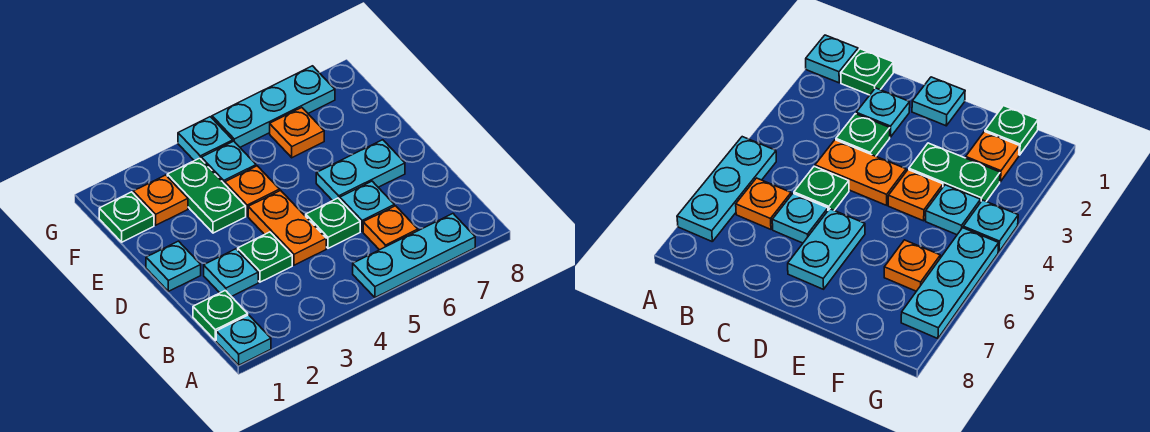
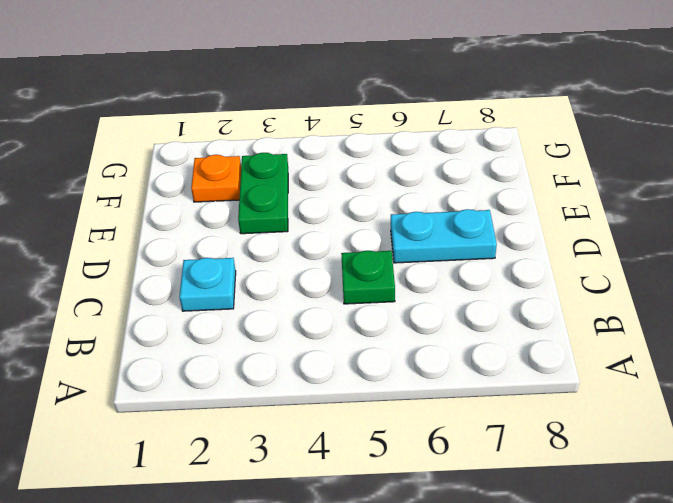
none -> cyan plate A1 level 1
none -> cyan plate A5:A7 level 1
none -> green plate B1 level 1

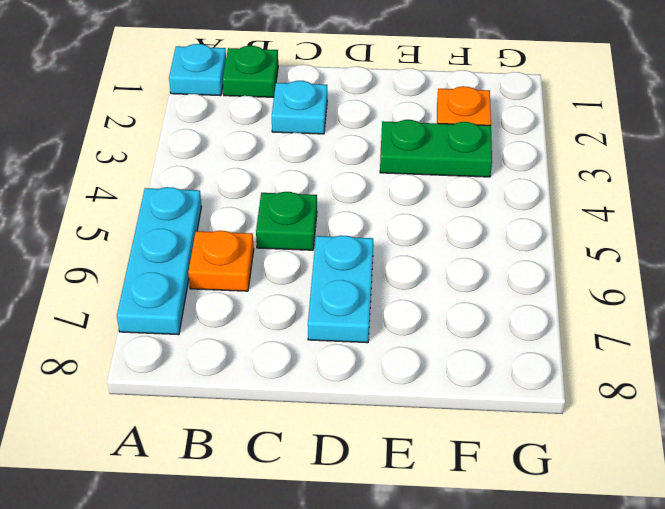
none -> green plate C3 level 1
none -> orange plate C4:D4 level 1
none -> cyan plate C6 level 1

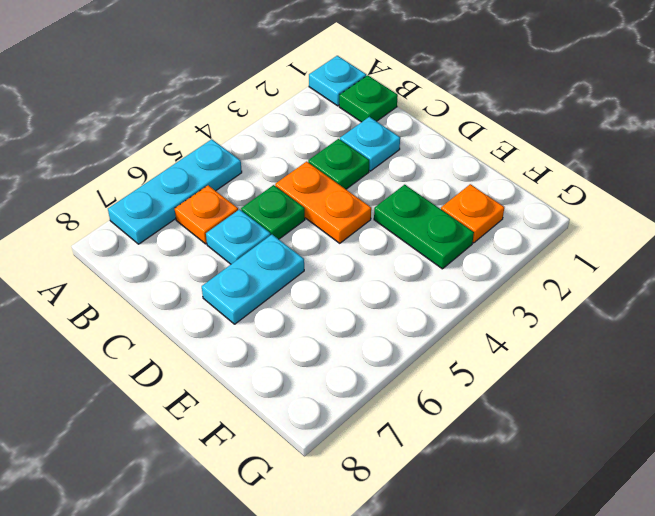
none -> cyan plate D1 level 1
none -> orange plate E4 level 1
none -> green plate F1 level 1

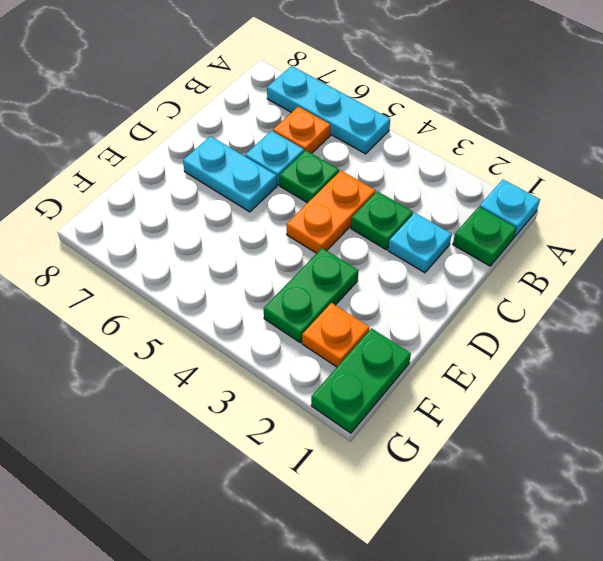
green plate F1:G1 level 1 -> green plate F1 level 1
none -> cyan plate D1 level 1
none -> orange plate E4 level 1
none -> cyan plate F4 level 1

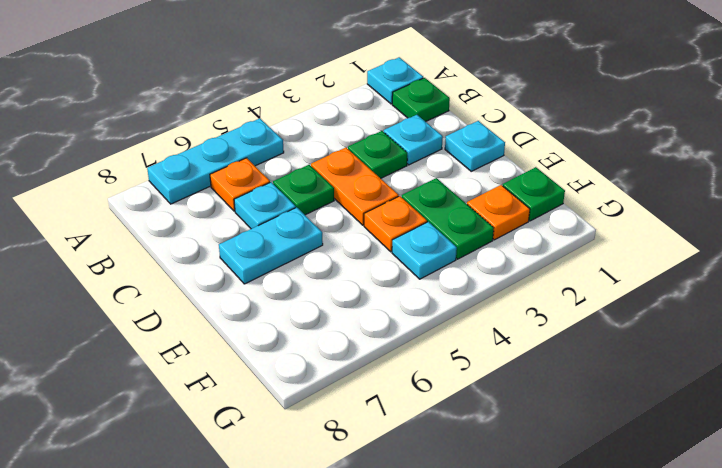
none -> orange plate F6 level 1
none -> cyan plate G4 level 1
none -> cyan plate G5:G7 level 1

